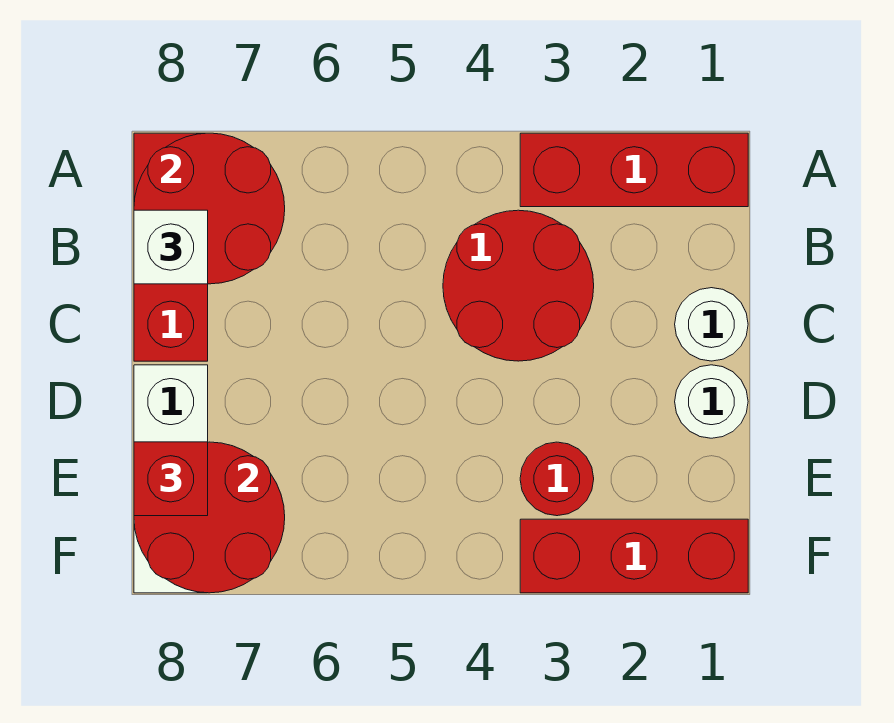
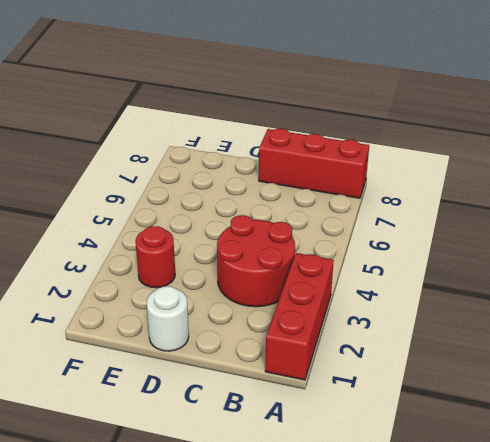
none -> white round brick C1 level 1
none -> white brick D8:F8 level 1
none -> red brick F1:F3 level 1

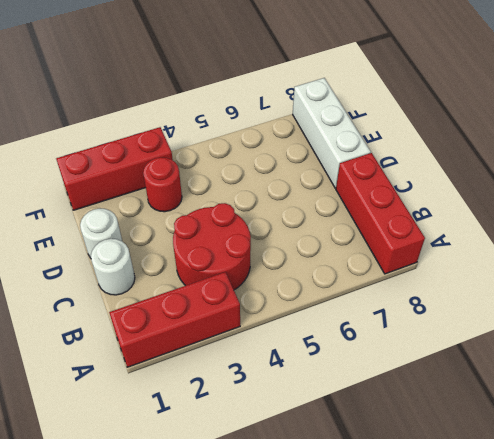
none -> red round brick A7:B8 level 2
none -> red round brick E7:F8 level 2
none -> white brick B8 level 3

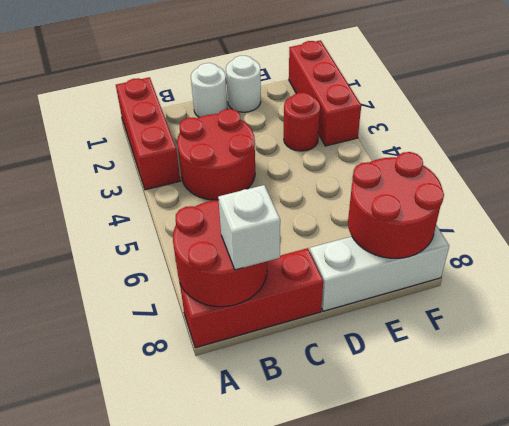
none -> red brick E8 level 3

